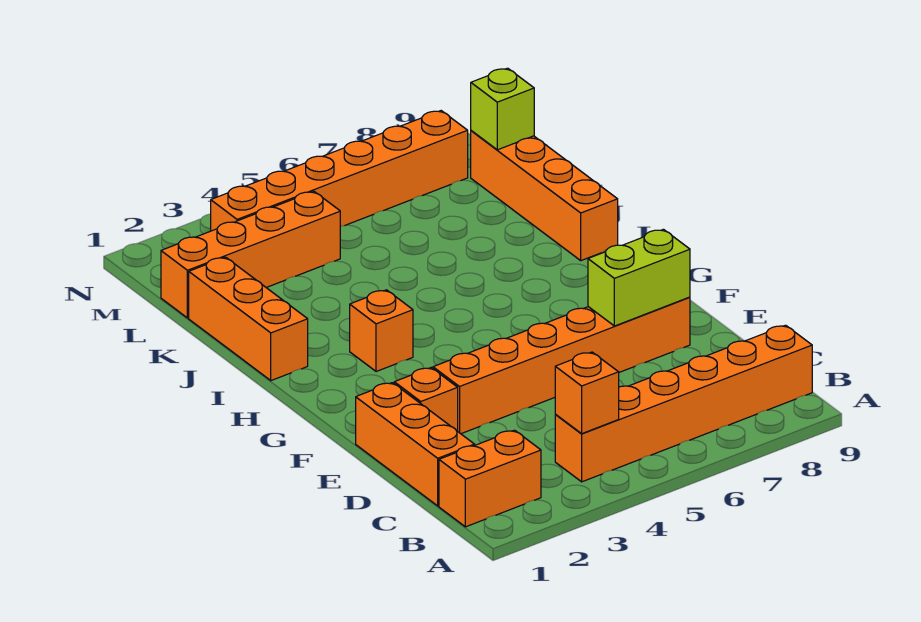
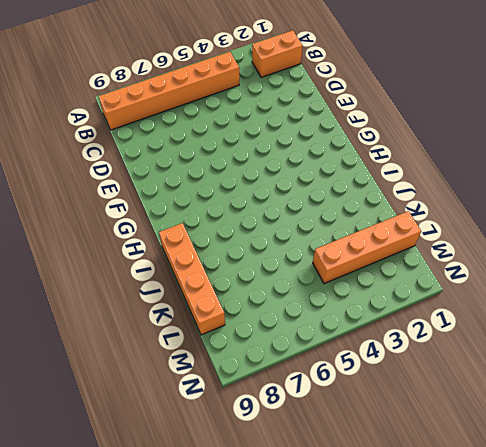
none -> orange brick C1:E1 level 1
none -> orange brick E2 level 1
none -> orange brick E3:E8 level 1

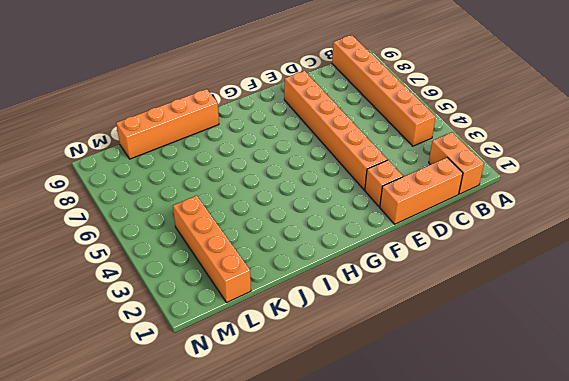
none -> orange brick H3 level 1
none -> orange brick I1:K1 level 1
none -> orange brick M3:M8 level 1

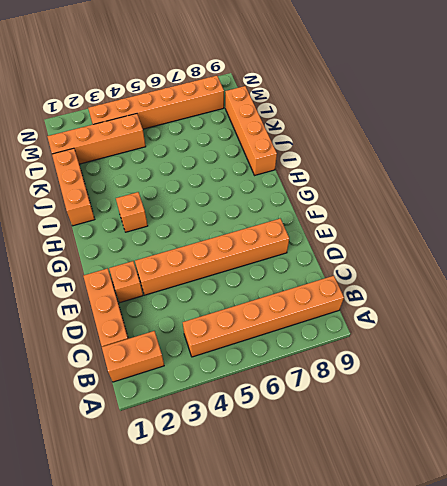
none -> orange brick B4 level 2
none -> lime brick E7:E8 level 2
none -> lime brick L9 level 2

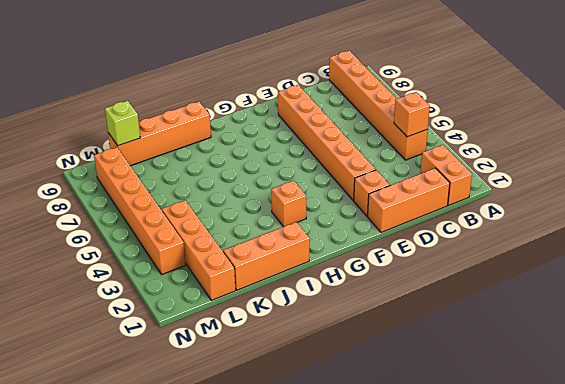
none -> lime brick E7:E8 level 2

